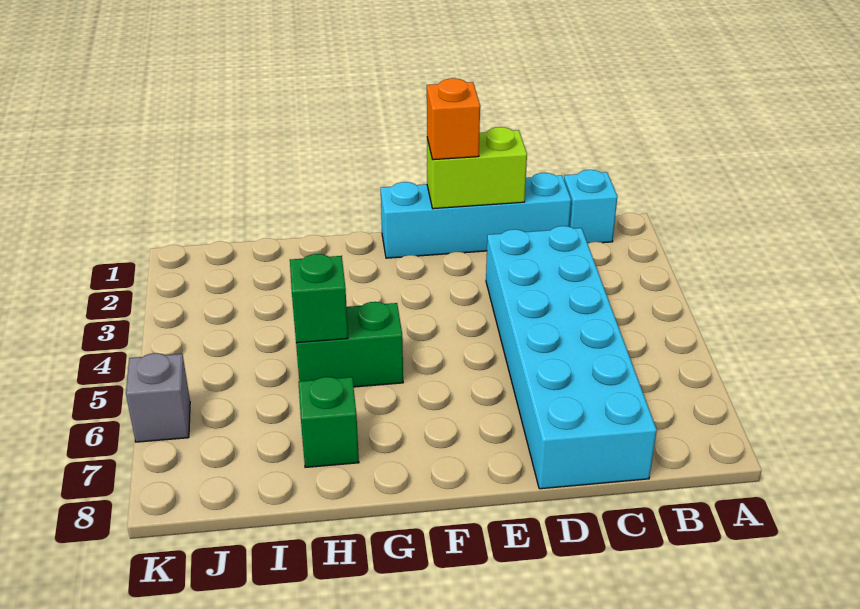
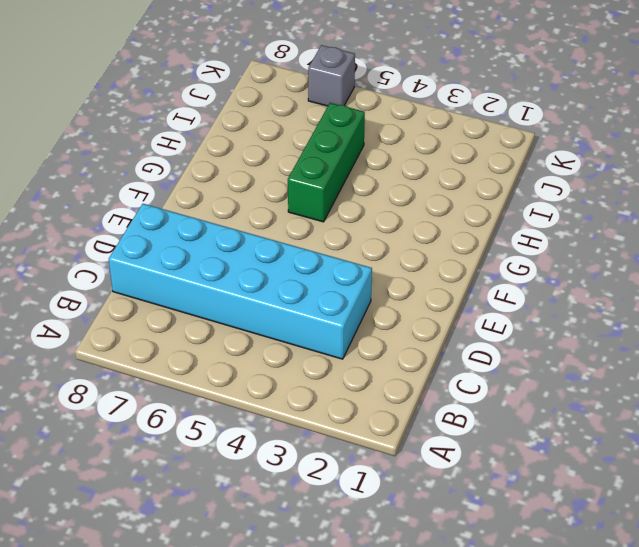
green brick G5:I5 level 1 -> green brick G5:H5 level 1
none -> cyan brick B1 level 1
none -> cyan brick C1:F1 level 1

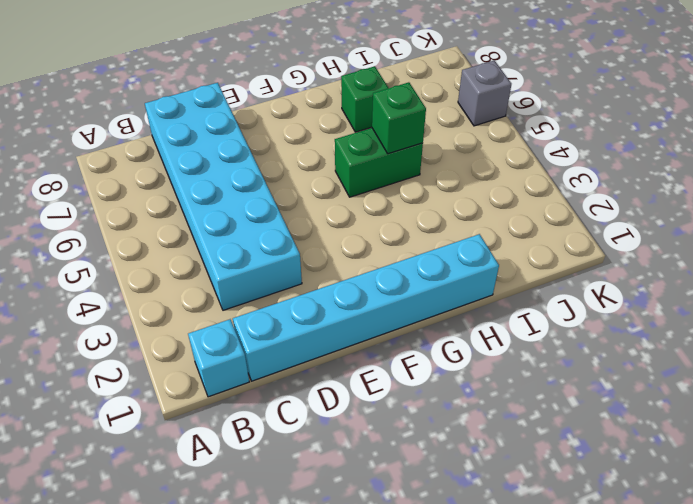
cyan brick C1:H1 level 1 -> cyan brick C1:F1 level 1
none -> lime brick D1:E1 level 2
none -> orange brick E1 level 3

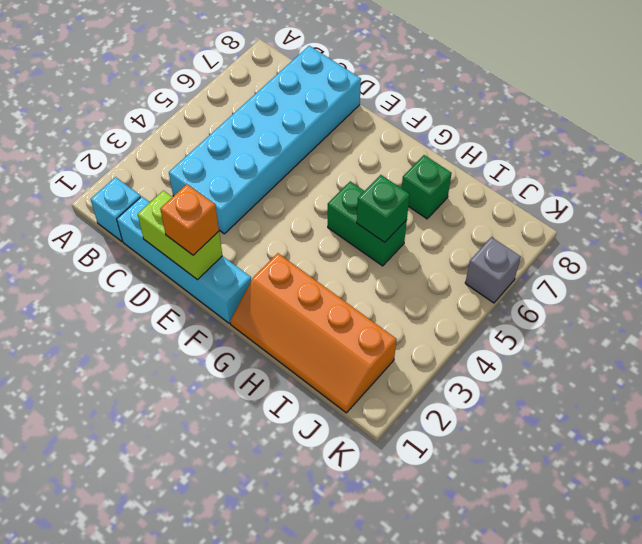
orange slope G1:J2 level 1 top 2 -> none

